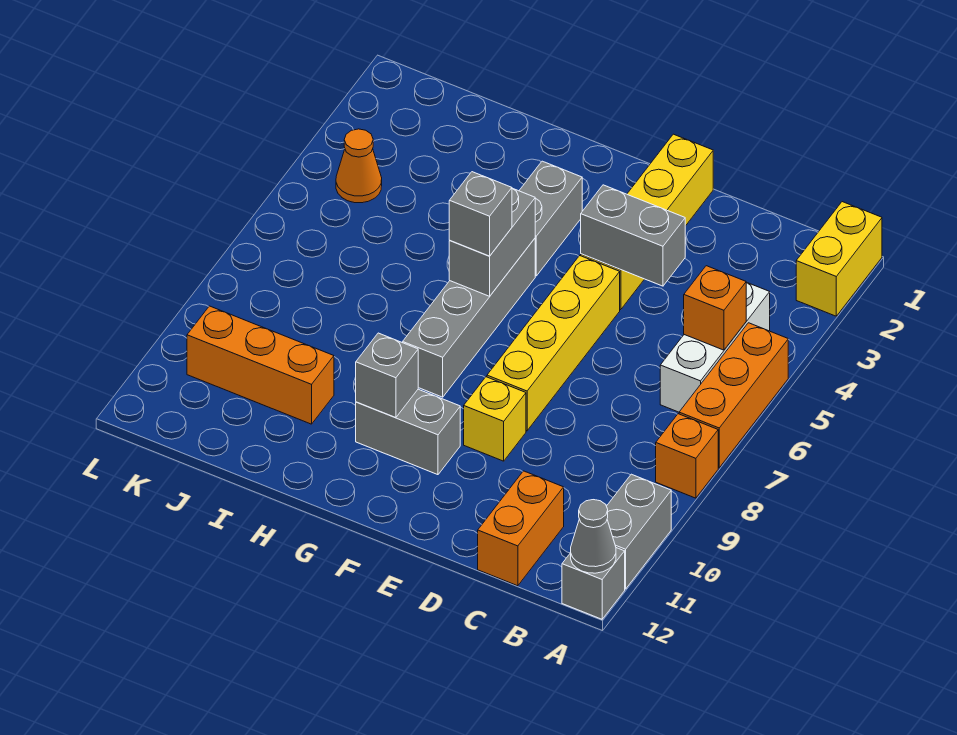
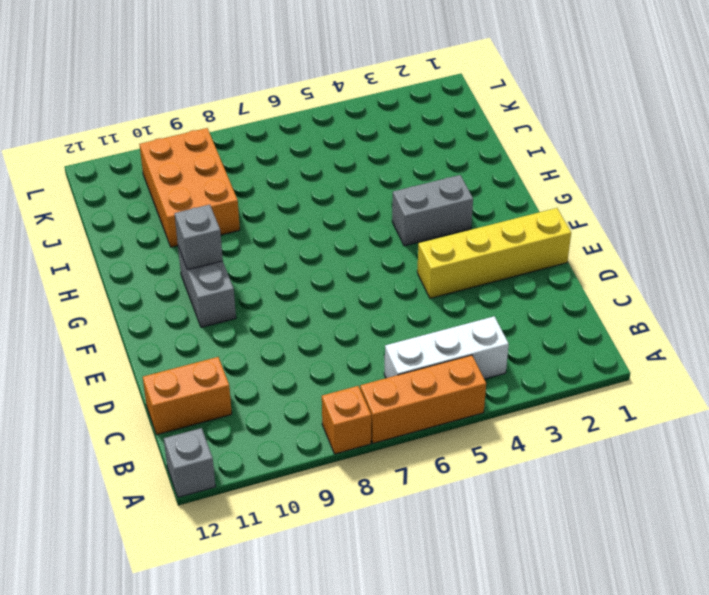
orange brick I9:K10 level 1 -> orange brick I10:K10 level 1
none -> yellow brick A1:A2 level 1
none -> grey brick A10:A11 level 1
none -> yellow brick E5:E8 level 1

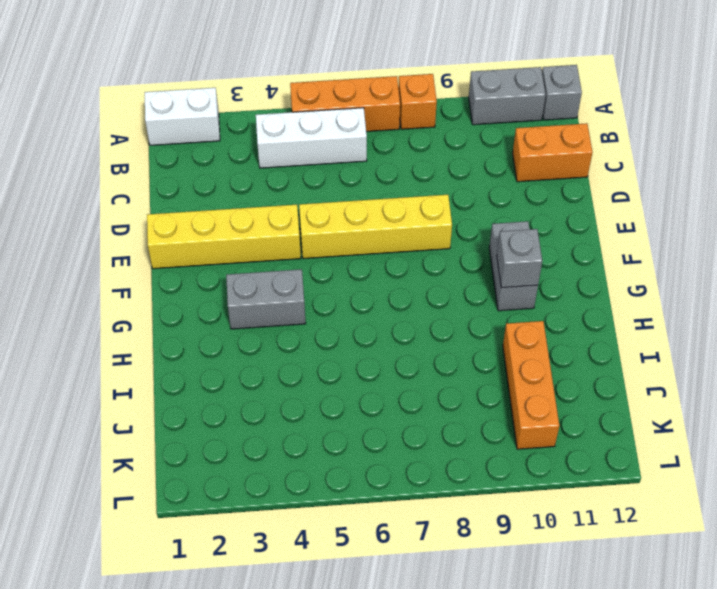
white brick A1:A2 level 1 -> yellow brick A1:A2 level 1
none -> yellow brick E9 level 1
none -> grey brick G5:G8 level 1
none -> orange cone K4 level 1

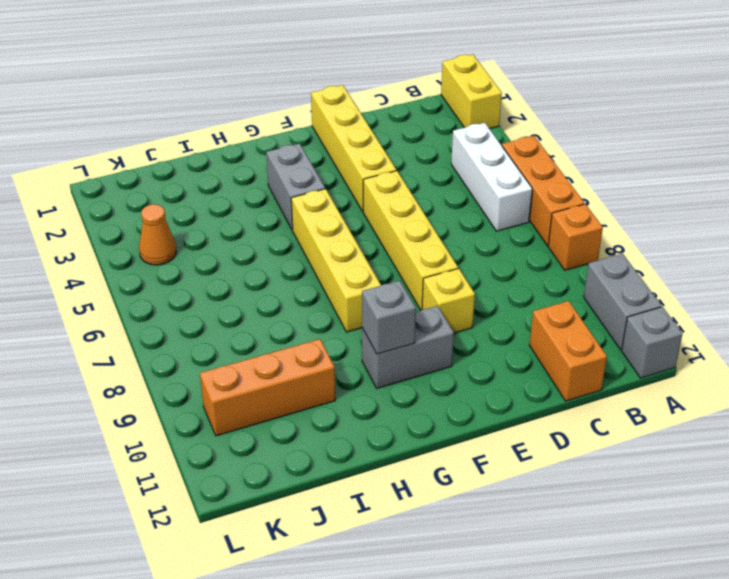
yellow brick G5:G8 level 1 -> grey brick G5:G8 level 1
none -> grey cone A12 level 2
none -> orange brick B5 level 2
none -> grey brick D4:E4 level 2

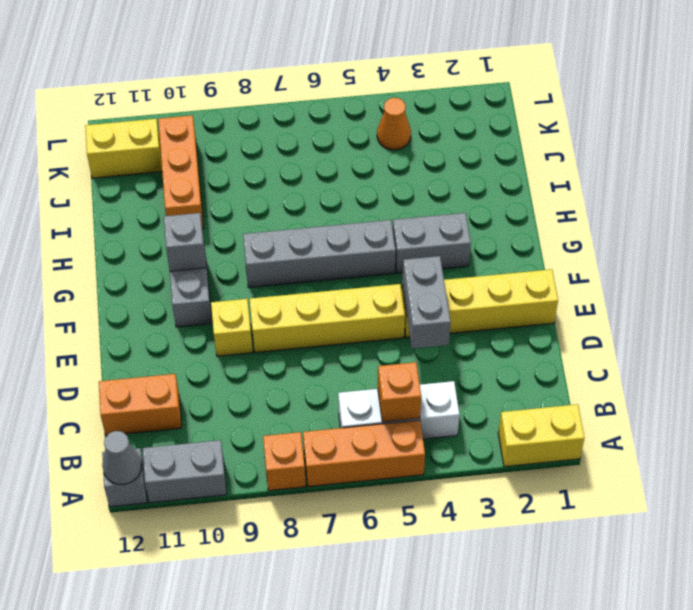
yellow brick K11:K12 level 1 -> none
none -> grey brick G5:G6 level 2
none -> grey brick G6 level 3

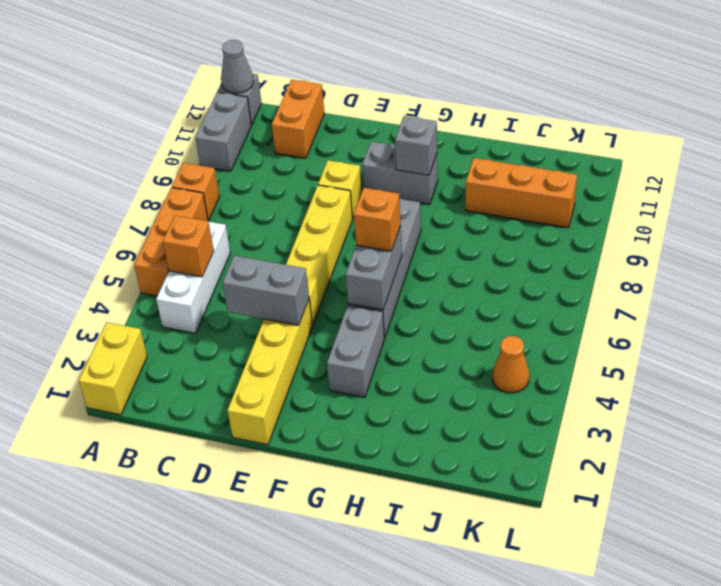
orange brick G6 level 3 -> grey brick G6 level 3

